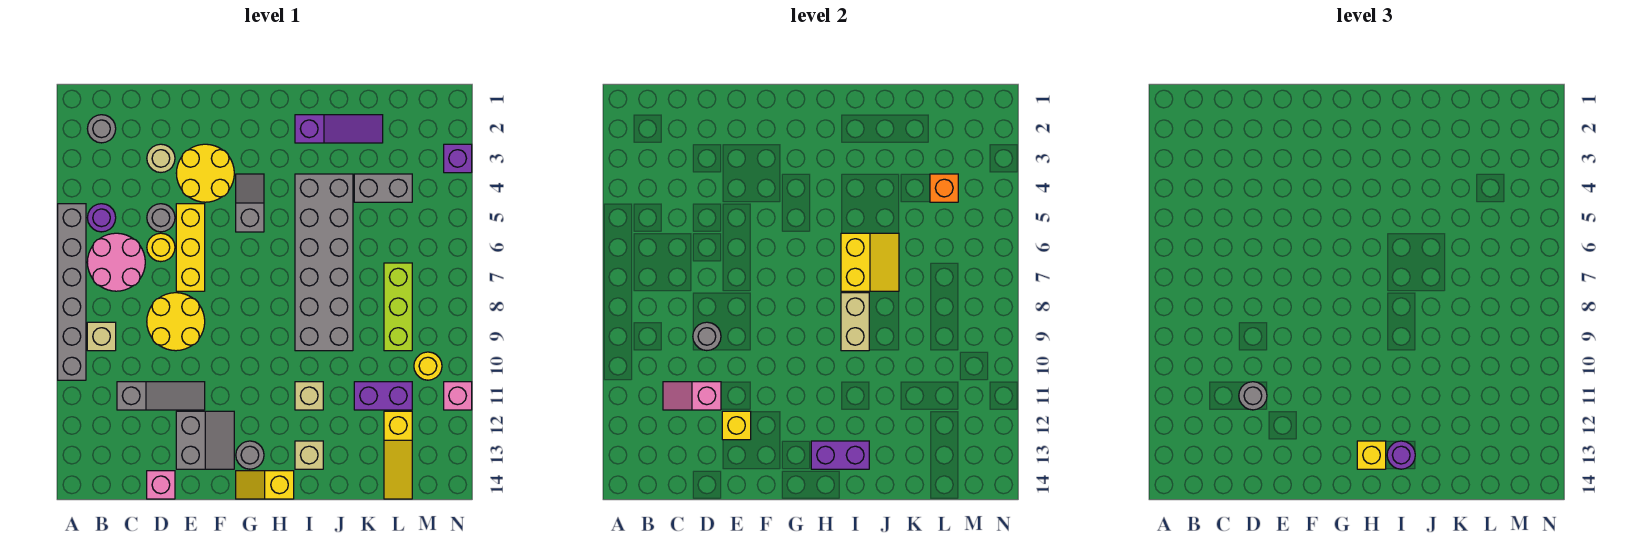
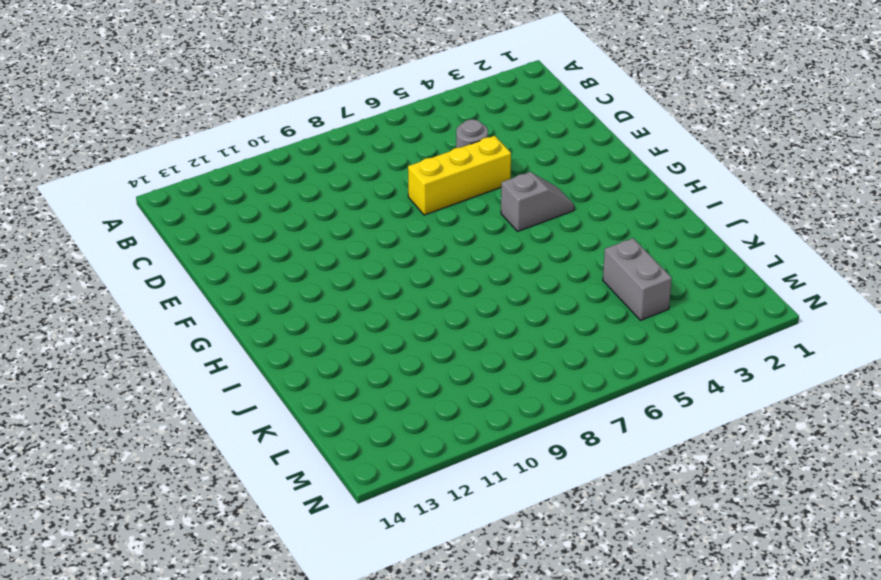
none -> grey brick A5:A10 level 1
none -> grey round brick B2 level 1
none -> purple round brick B5 level 1
none -> pink round brick B6:C7 level 1

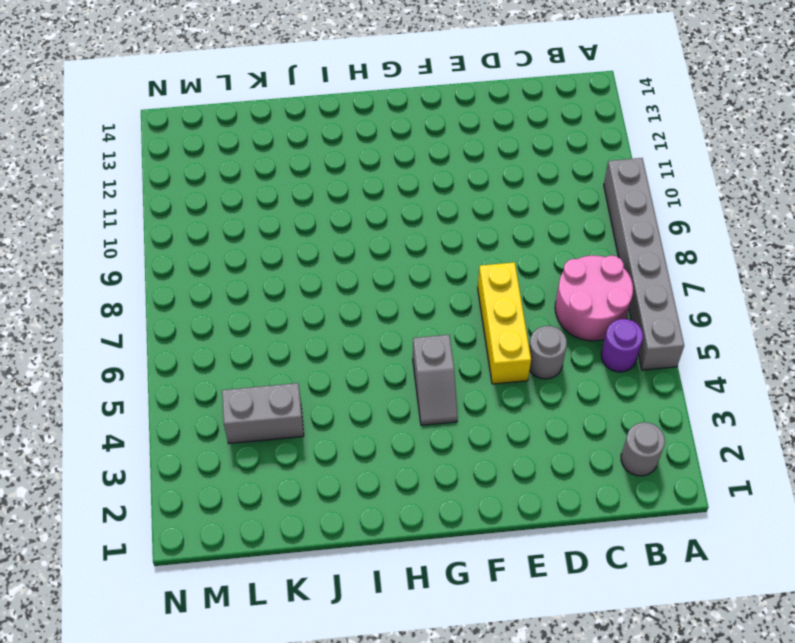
none -> tan brick B9 level 1
none -> grey slope C11:E11 level 1 top C
none -> tan round brick D3 level 1
none -> yellow round brick D6 level 1

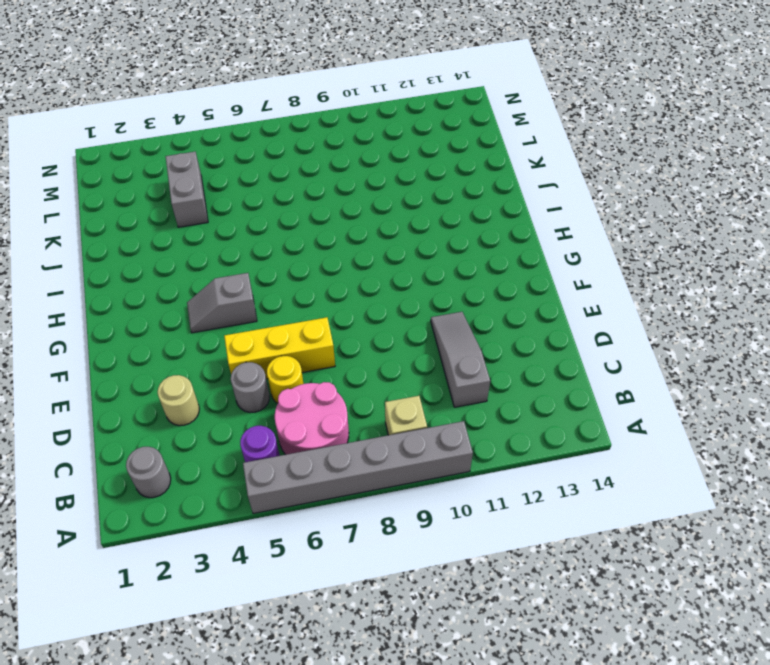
none -> yellow round brick D8:E9 level 1
none -> pink brick D14 level 1
none -> yellow round brick E3:F4 level 1
none -> grey slope E12:F13 level 1 top E

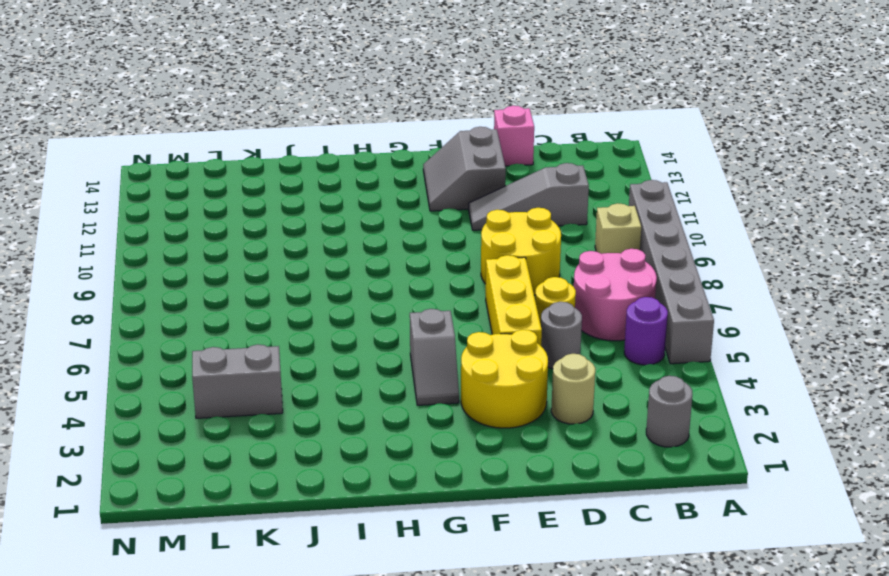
none -> grey round brick G13 level 1
none -> yellow slope G14:H14 level 1 top H
none -> purple slope I2:K2 level 1 top I
none -> grey brick I4:J9 level 1

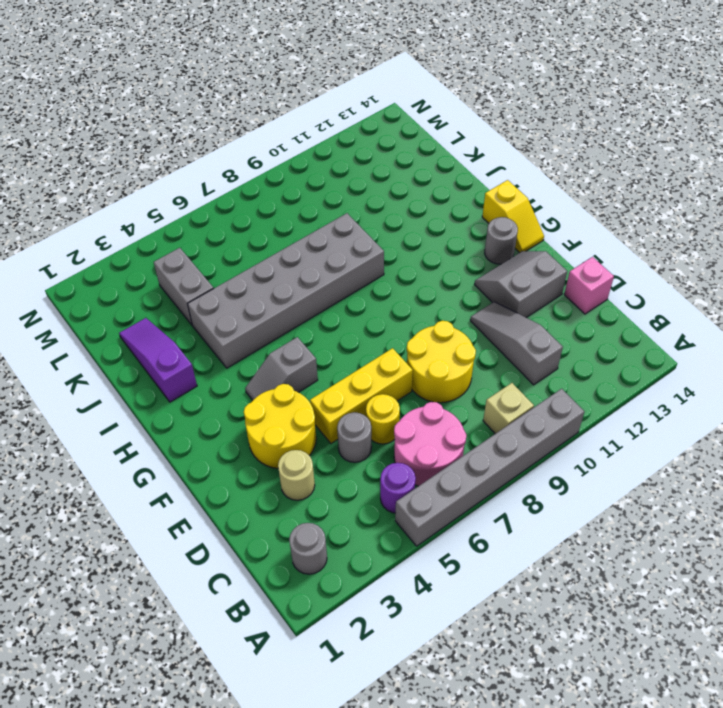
none -> tan brick I11 level 1
none -> tan brick I13 level 1
none -> purple brick K11:L11 level 1
none -> lime brick L7:L9 level 1

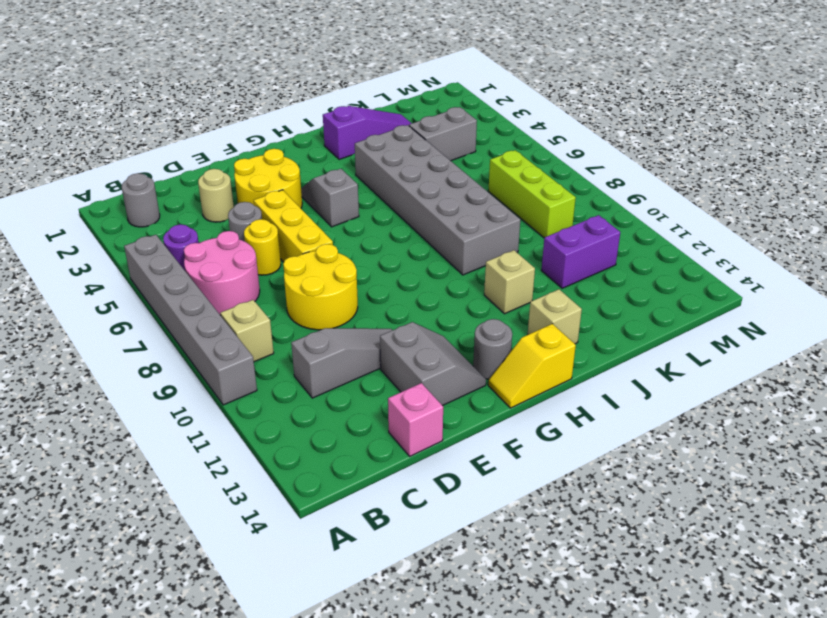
none -> yellow slope L12:L14 level 1 top 12
none -> yellow round brick M10 level 1
none -> purple brick N3 level 1
none -> pink brick N11 level 1

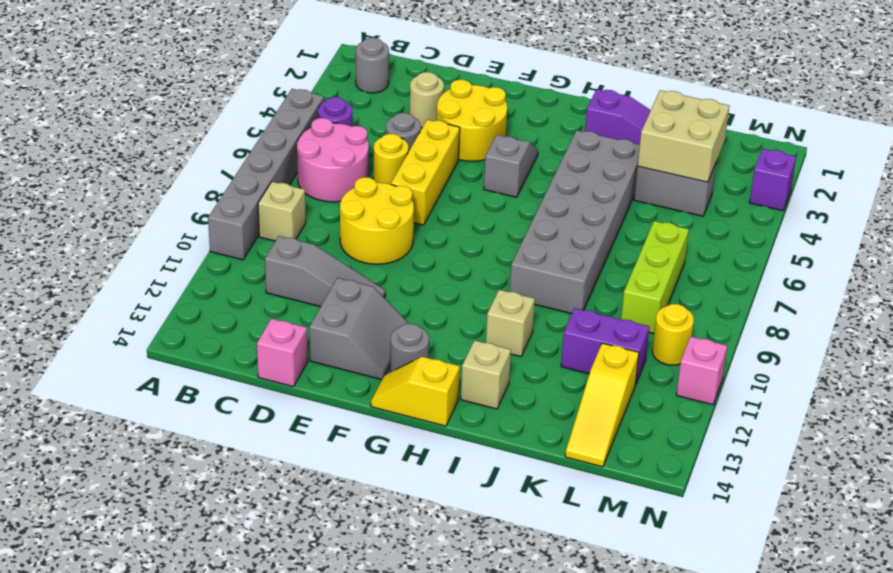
tan brick K3:L4 level 2 -> orange brick L4 level 2
none -> pink slope C11:D11 level 2 top D
none -> grey round brick D9 level 2
none -> yellow brick E12 level 2
none -> purple brick H13:I13 level 2

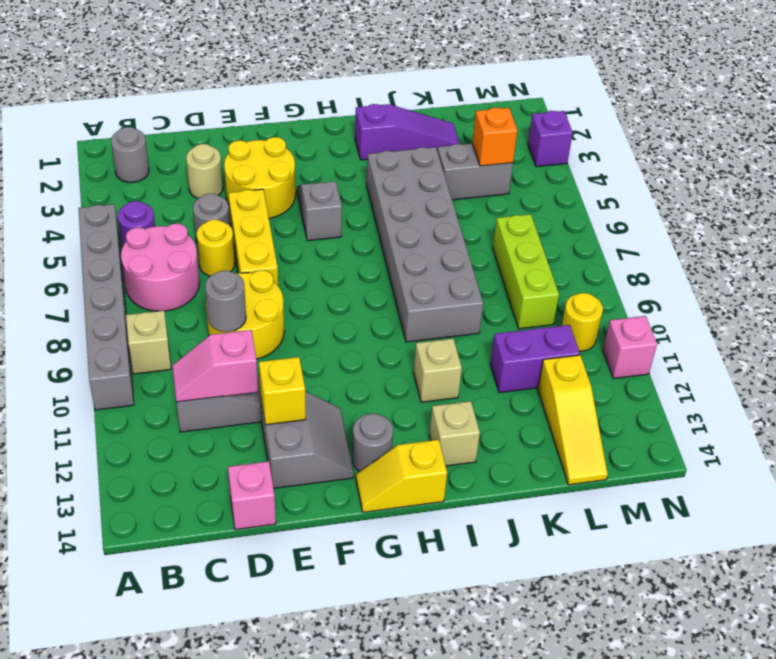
none -> purple brick H13:I13 level 2
none -> yellow slope I6:J7 level 2 top I
none -> tan brick I8:I9 level 2
none -> grey round brick D11 level 3

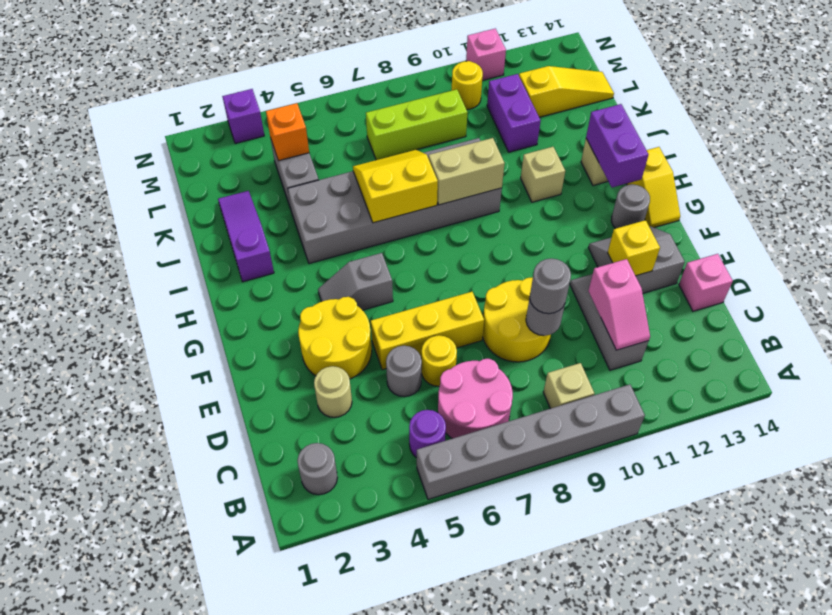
grey round brick D9 level 3 -> grey round brick D11 level 3
none -> yellow brick H13 level 3
none -> purple round brick I13 level 3

